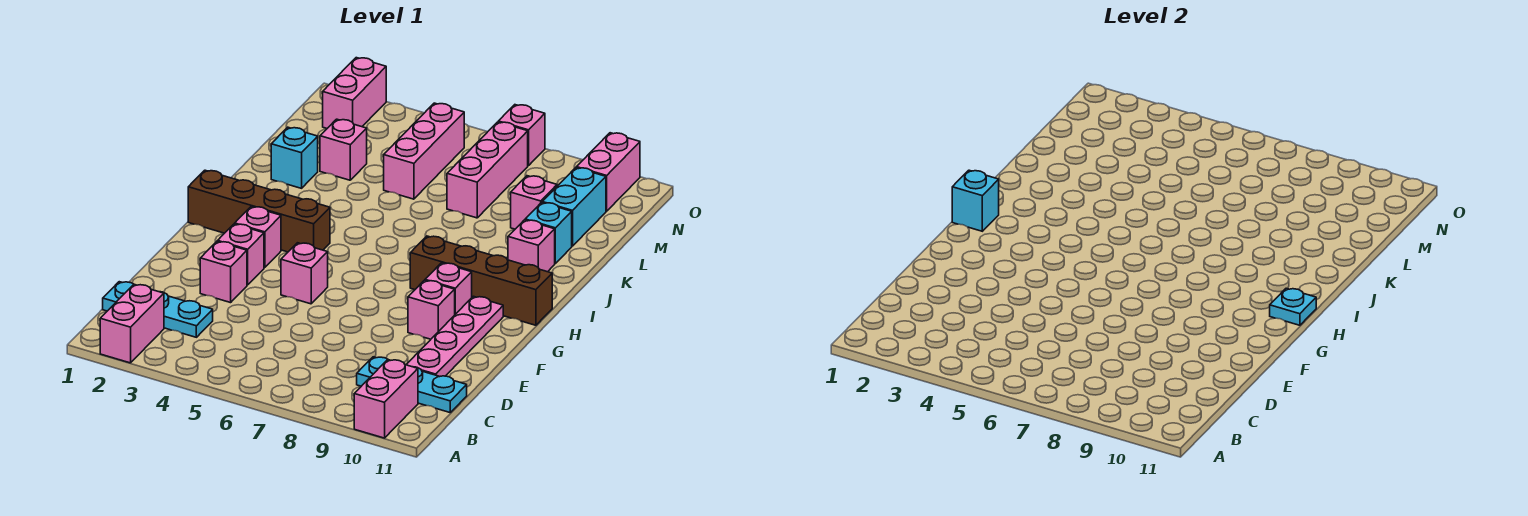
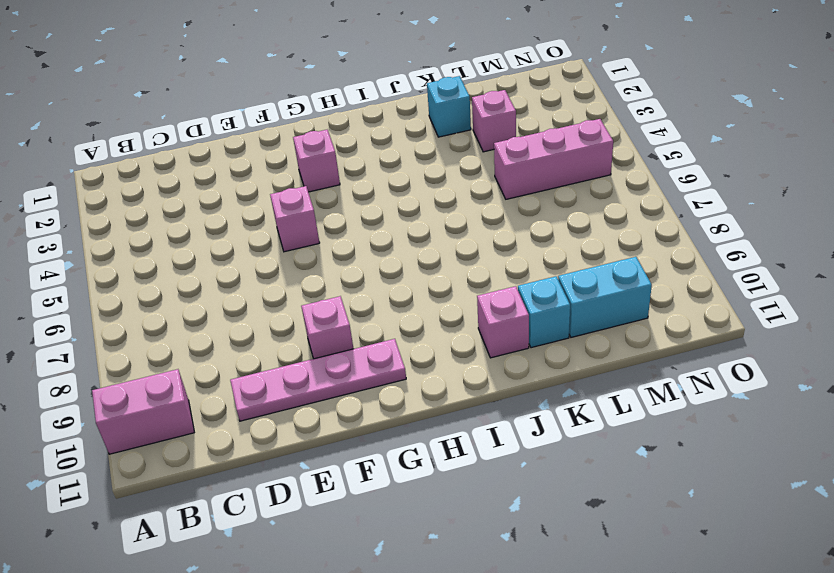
none -> pink brick A2:B2 level 1
none -> cyan plate C1:C3 level 1
none -> cyan plate C9:C11 level 1

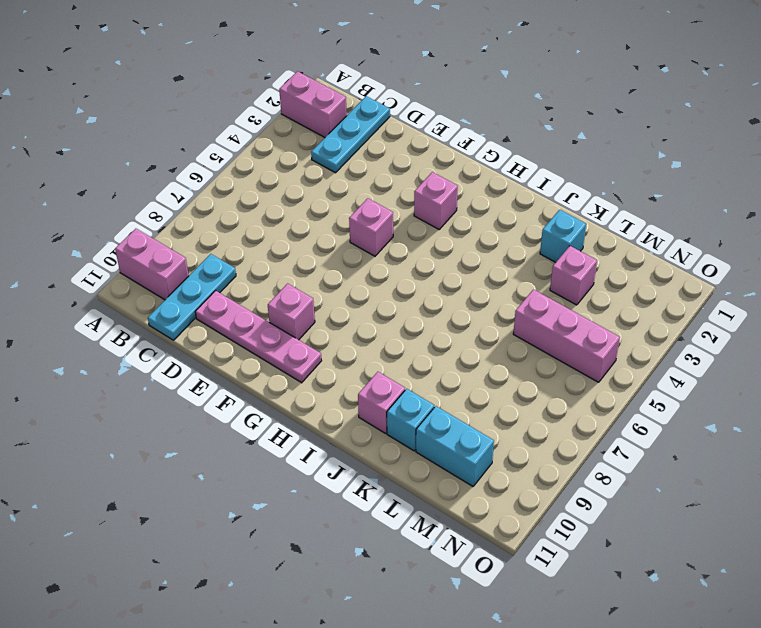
none -> pink brick E3 level 1
none -> pink brick F3 level 1
none -> pink brick G9 level 1

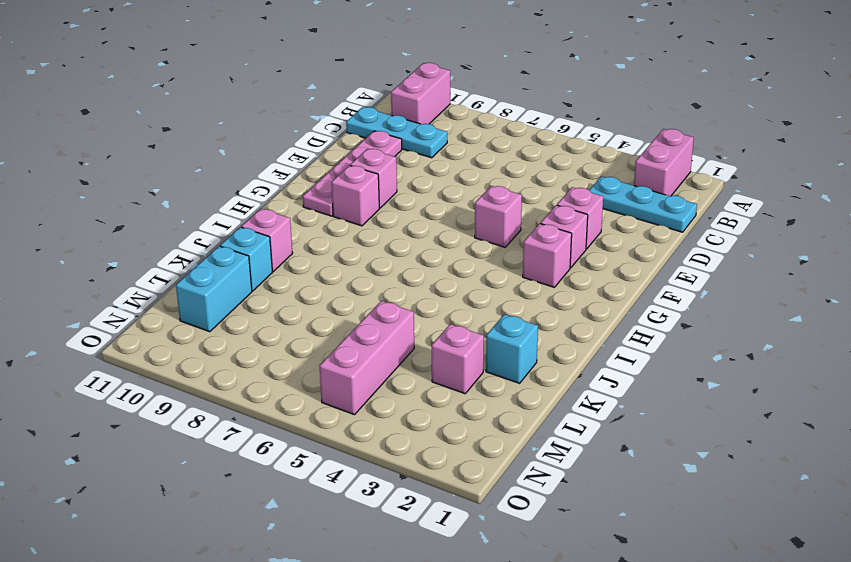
none -> brown brick H1:H4 level 1
none -> brown brick H8:H11 level 1
none -> pink brick L7:N7 level 1

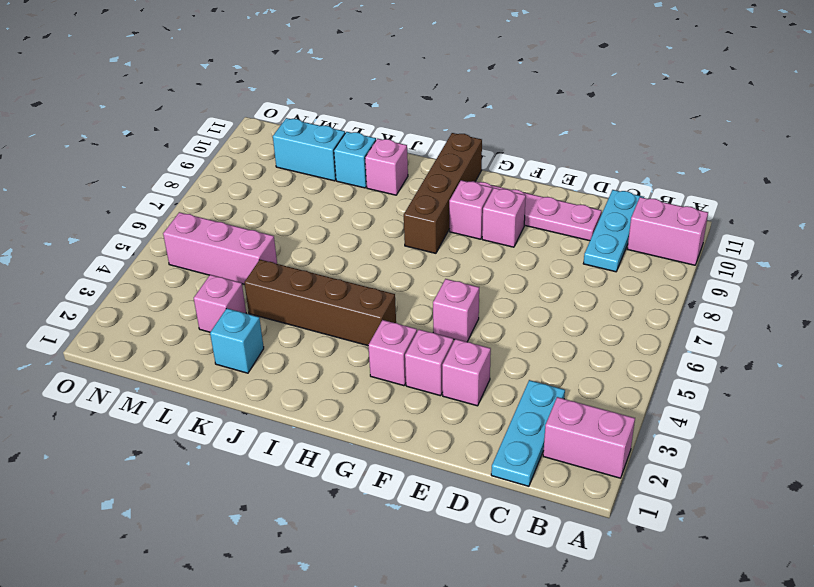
brown brick H4:K4 level 1 -> brown brick H1:H4 level 1
none -> pink brick L7:N7 level 1
none -> pink brick L9 level 1
none -> pink brick N2:O2 level 1

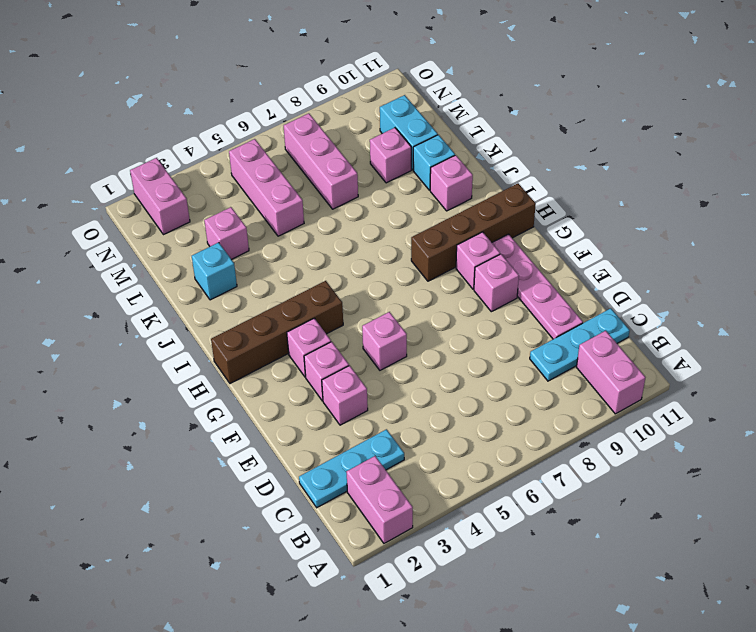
none -> pink brick N10:O10 level 1
none -> pink brick O7 level 1
none -> cyan brick H1 level 2

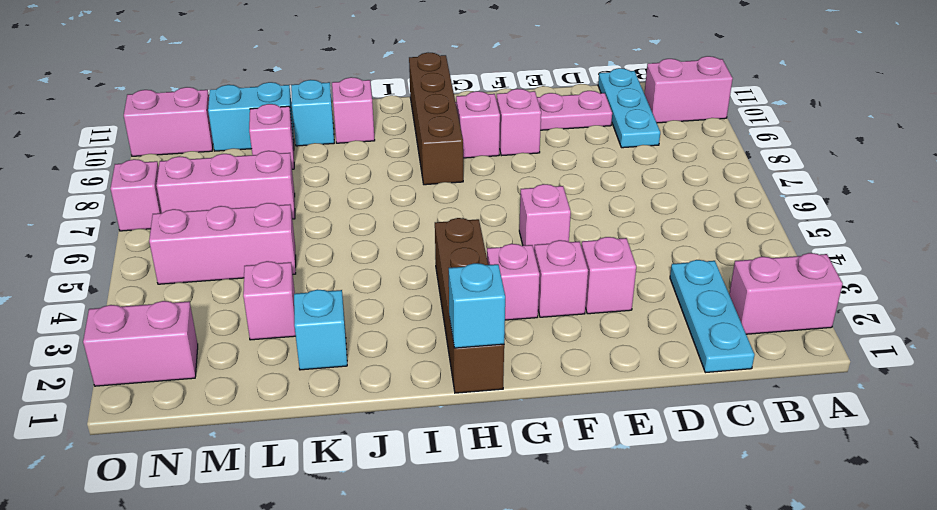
none -> cyan plate H11 level 2

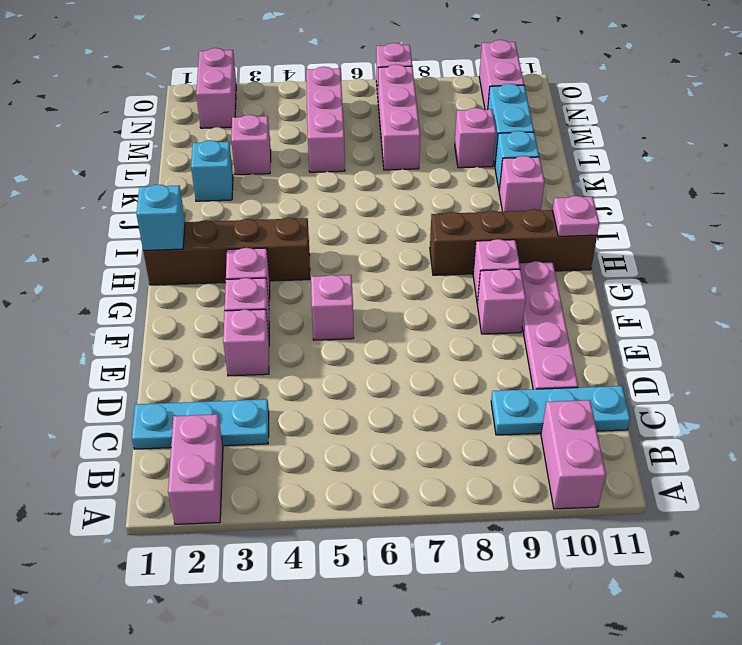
pink plate H11 level 2 -> cyan plate H11 level 2

